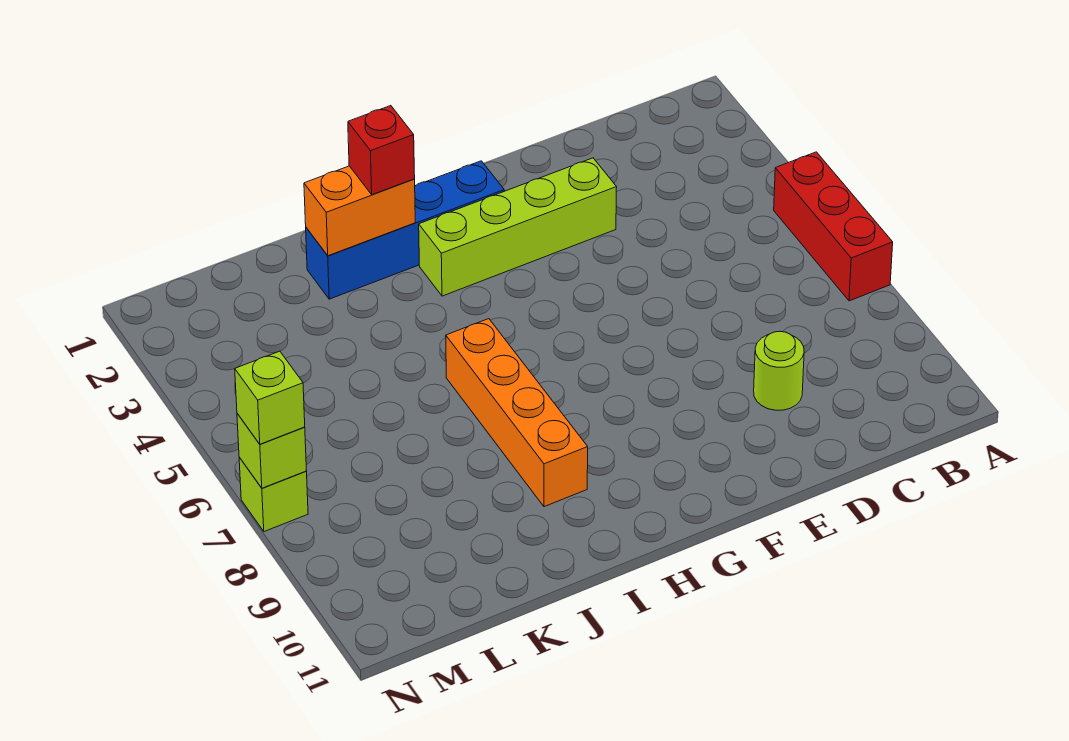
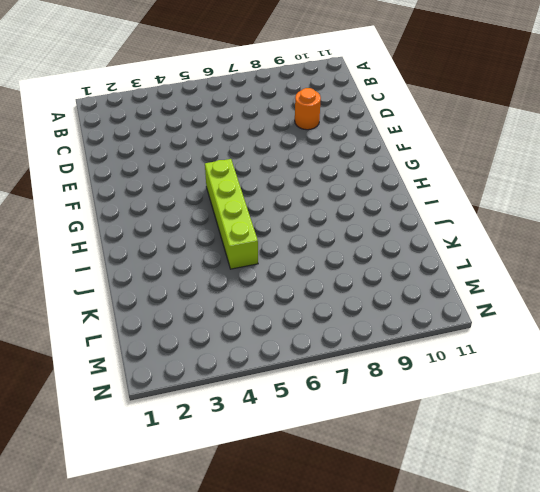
orange round brick D9 level 1 -> lime round brick D9 level 1
lime brick G5:J5 level 1 -> lime brick E3:H3 level 1
none -> red brick A5:A7 level 1
none -> blue brick G2:J2 level 1

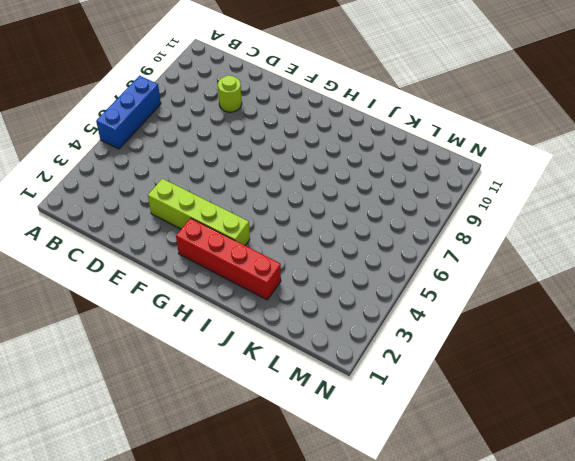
blue brick A5:A7 level 1 -> red brick A5:A7 level 1
red brick G2:J2 level 1 -> blue brick G2:J2 level 1
none -> orange brick I6:I9 level 1
none -> lime brick N7 level 1

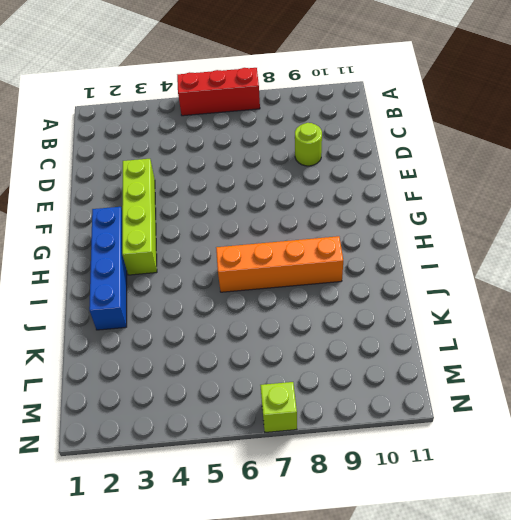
none -> orange brick I2:J2 level 2
none -> lime brick N7 level 2

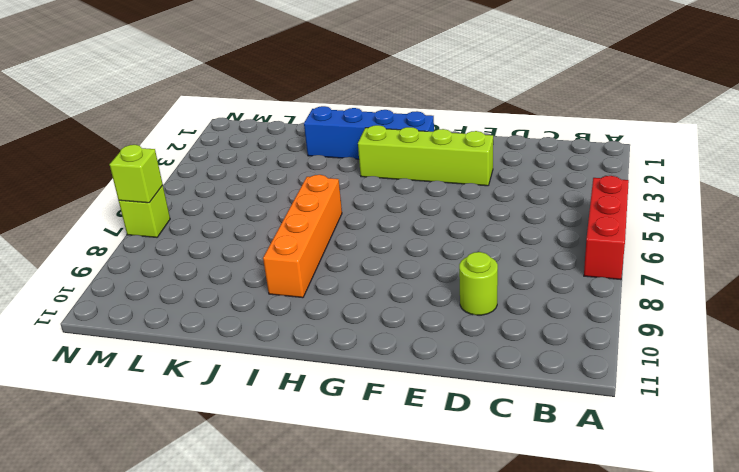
none -> orange brick I2:J2 level 2
none -> red brick I2 level 3

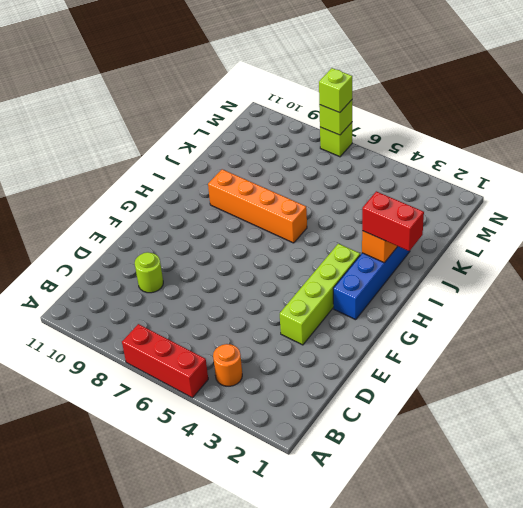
orange round brick B4 level 1 -> none
red brick I1:I2 level 3 -> red brick I2 level 3

